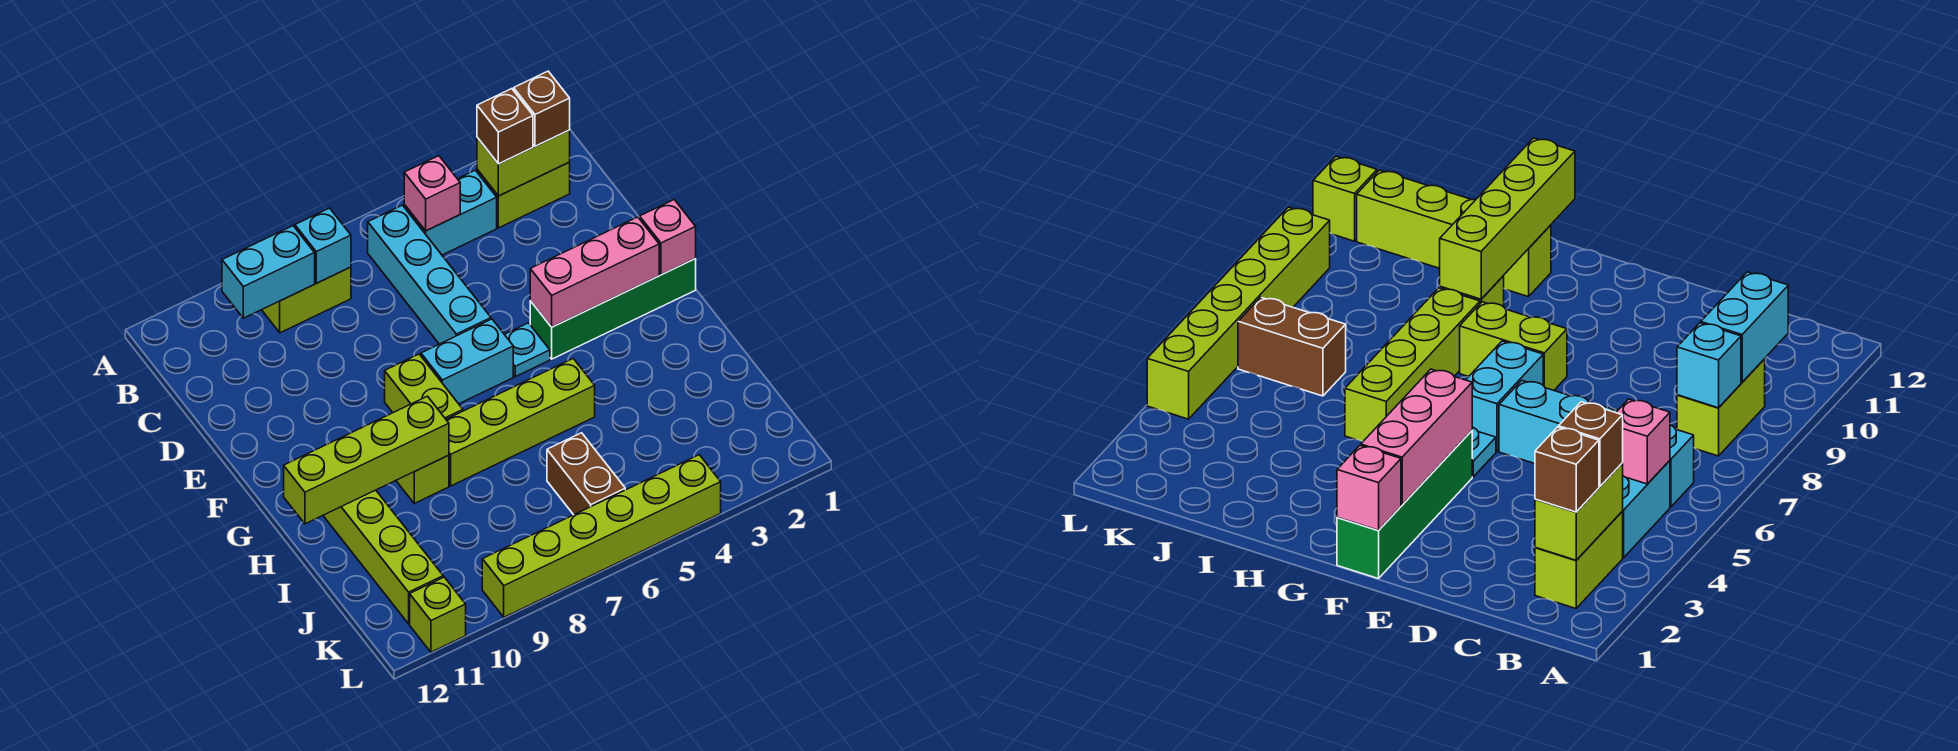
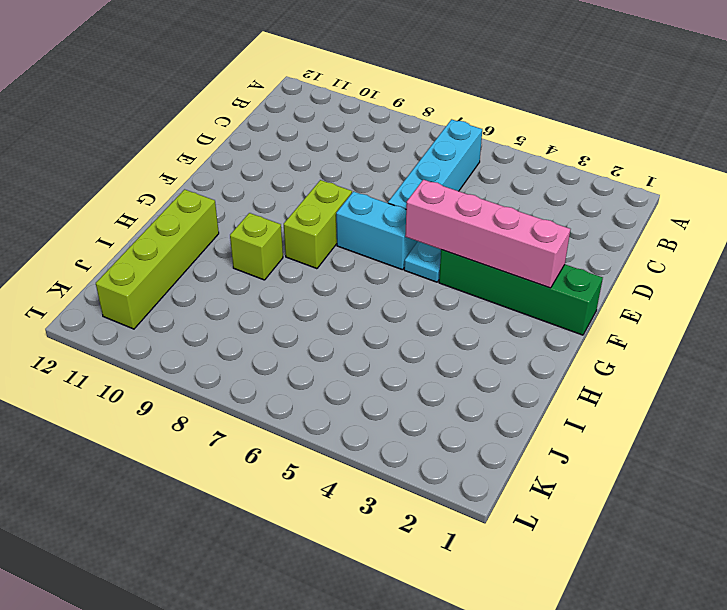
pink brick F2:F5 level 2 -> pink brick F2:F4 level 2
none -> lime brick B2:B3 level 1
none -> cyan brick B4:B5 level 1
none -> lime brick B8:B9 level 1

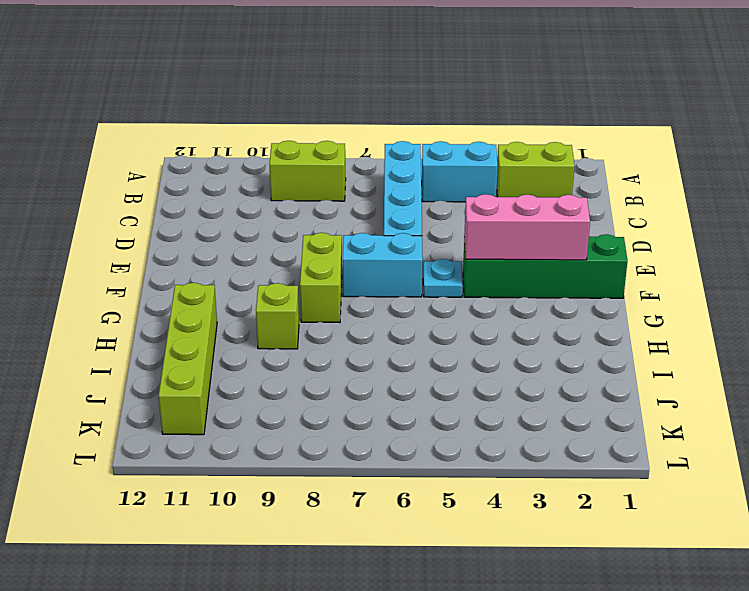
none -> lime brick H5:H8 level 1
none -> brown brick J6:K6 level 1
none -> lime brick L4:L9 level 1

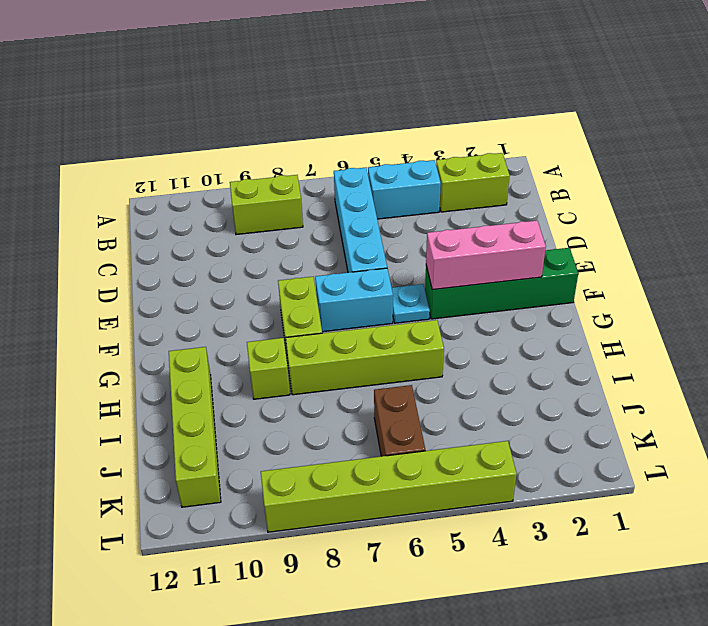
none -> lime brick L11 level 1
none -> lime brick B2:B3 level 2
none -> pink brick B5 level 2

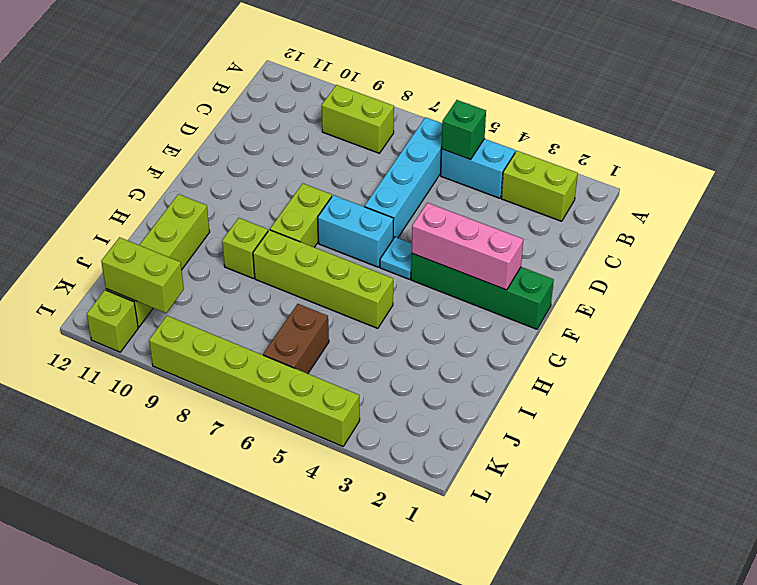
green brick B5 level 2 -> pink brick B5 level 2
lime brick K10:K11 level 2 -> lime brick B2:B3 level 2
none -> cyan brick B8 level 2
none -> cyan brick B9:B10 level 2
none -> pink brick F1 level 2

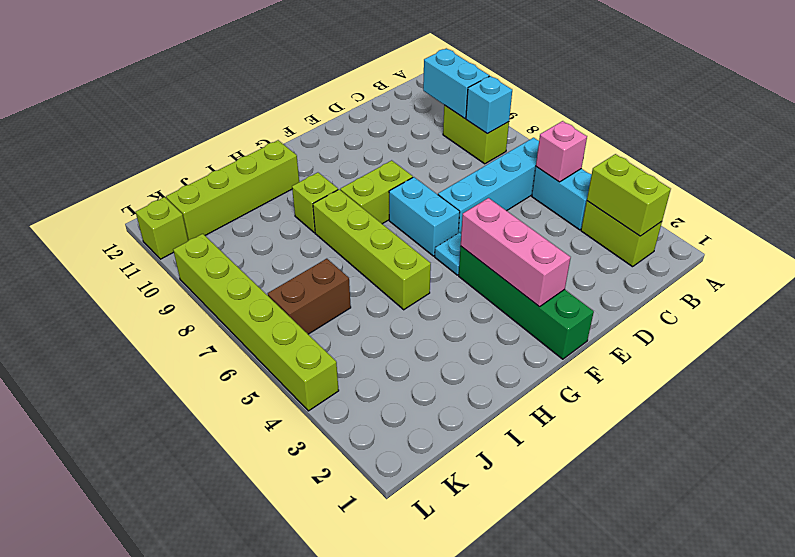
none -> pink brick F1 level 2
none -> lime brick H9:H12 level 2
none -> brown brick B2 level 3

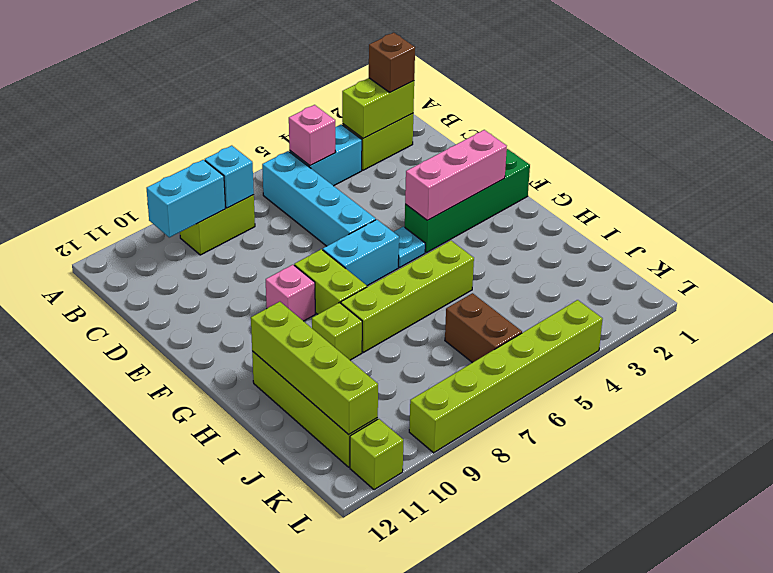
pink brick F9 level 1 -> pink brick F1 level 2
lime brick H11:K11 level 2 -> lime brick H9:H12 level 2
none -> brown brick B3 level 3

